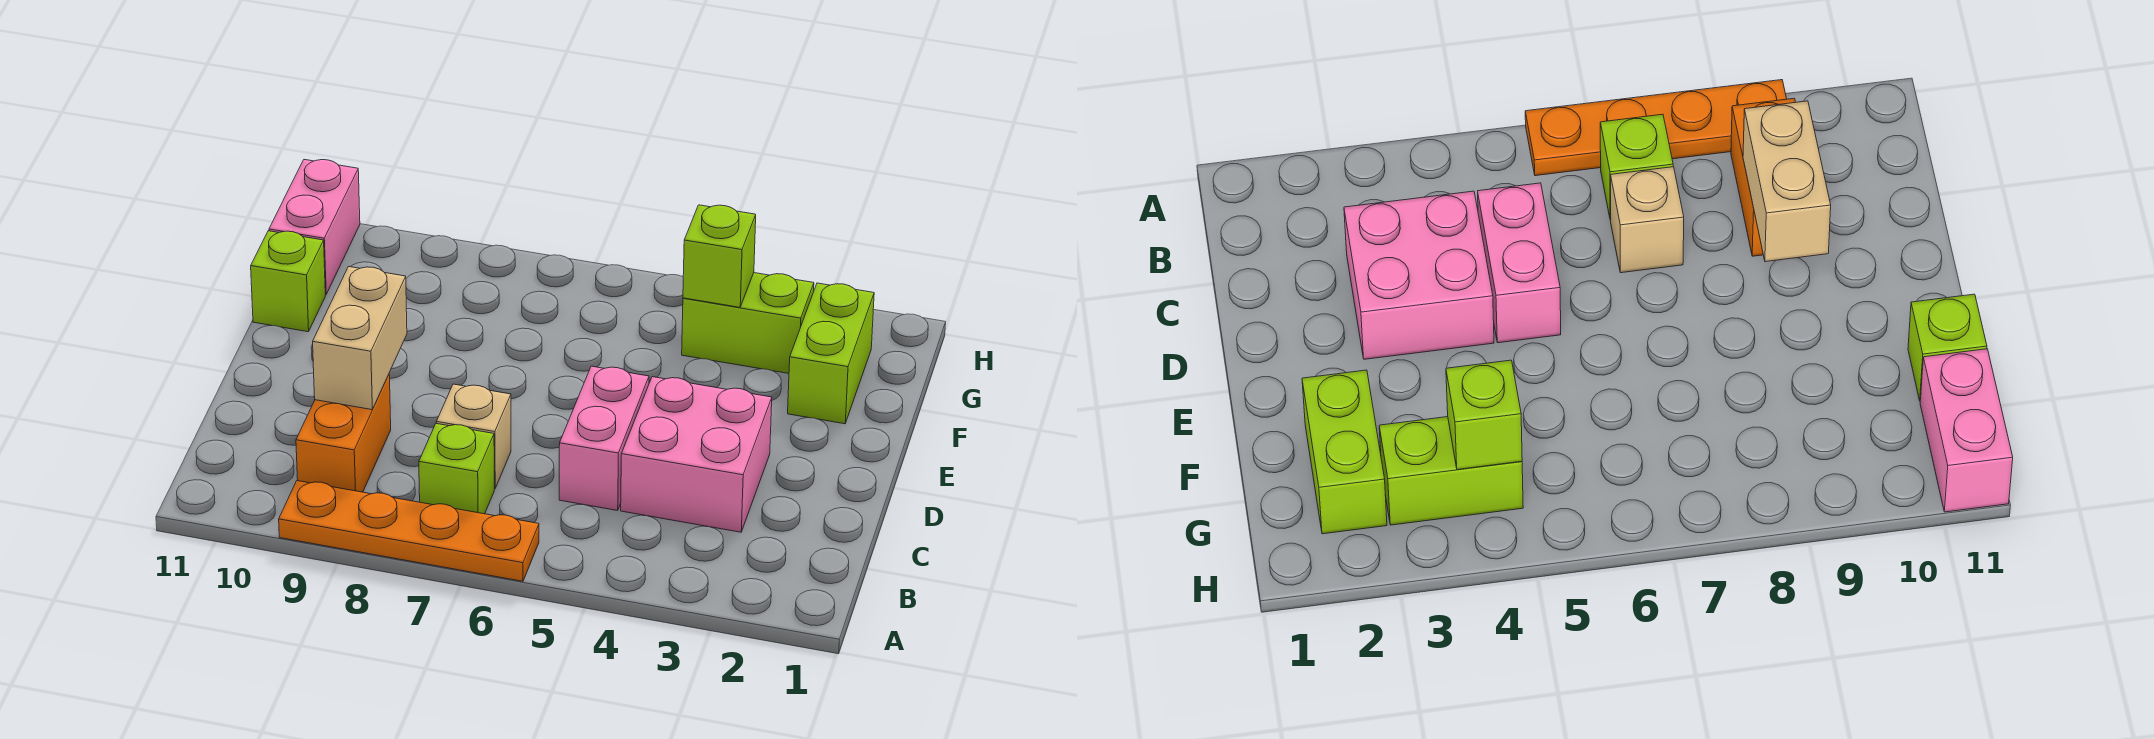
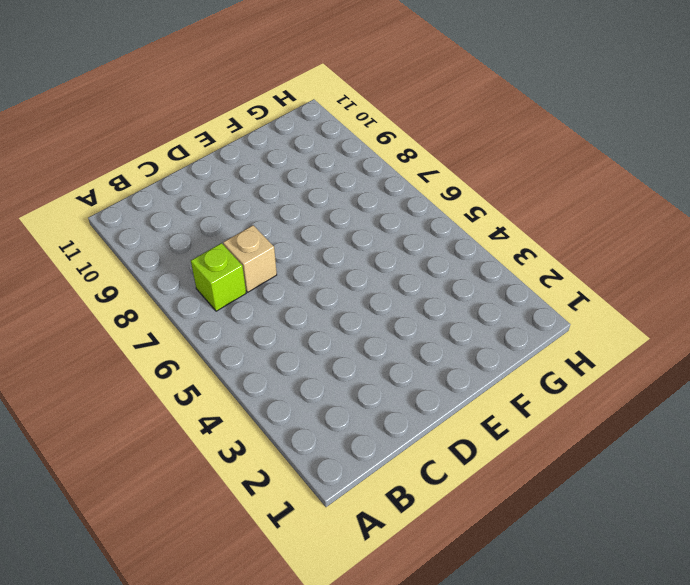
none -> orange plate A6:A9 level 1
none -> orange brick B9:C9 level 1
none -> pink brick C3:D4 level 1

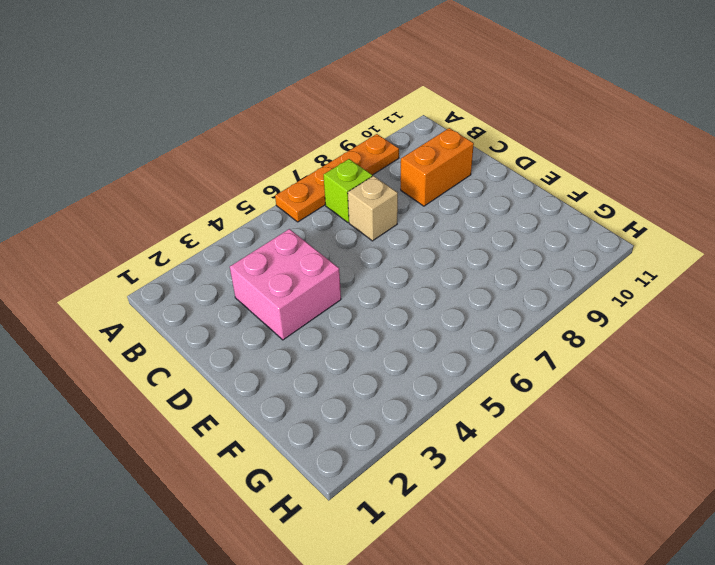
orange brick C9:C10 level 1 -> orange brick B9:C9 level 1
none -> pink brick C5:D5 level 1
none -> lime brick F2:G2 level 1
none -> lime brick F11 level 1

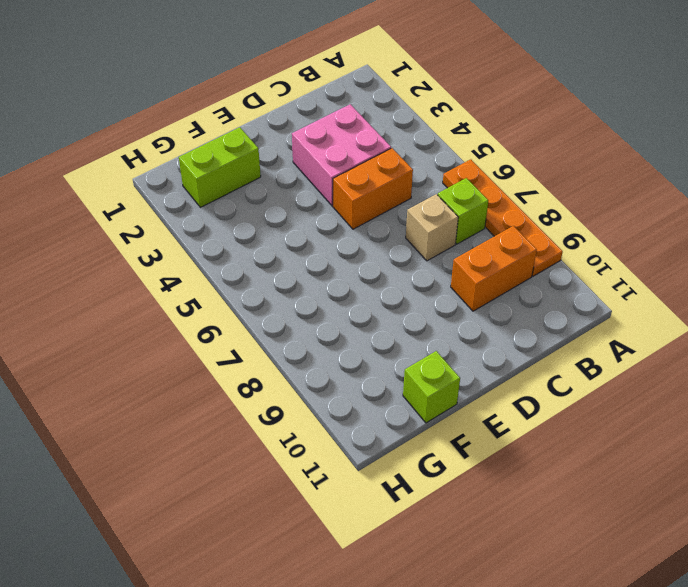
orange brick C5:D5 level 1 -> pink brick C5:D5 level 1
none -> lime brick G3:G4 level 1
none -> pink brick G11:H11 level 1
none -> tan brick C9:D9 level 2

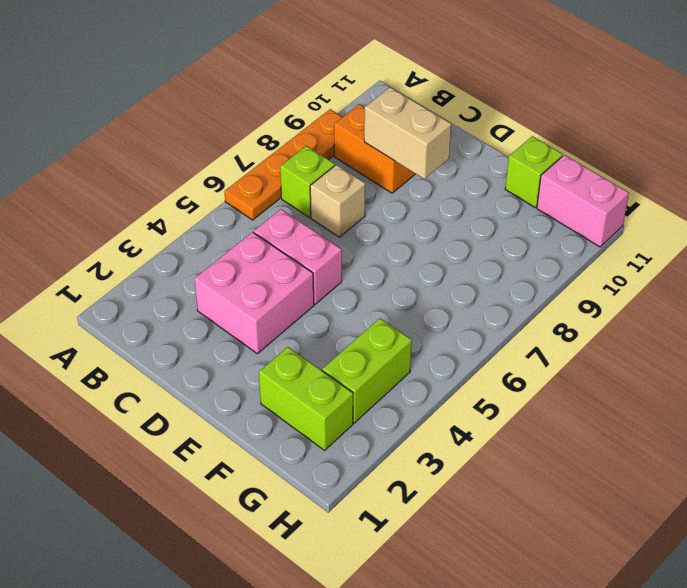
none -> lime brick G4 level 2

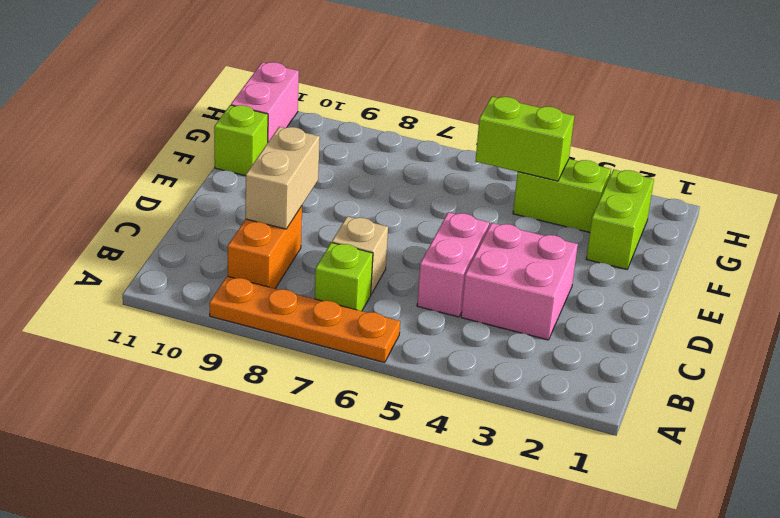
lime brick G4:G5 level 2 -> lime brick G4 level 2

